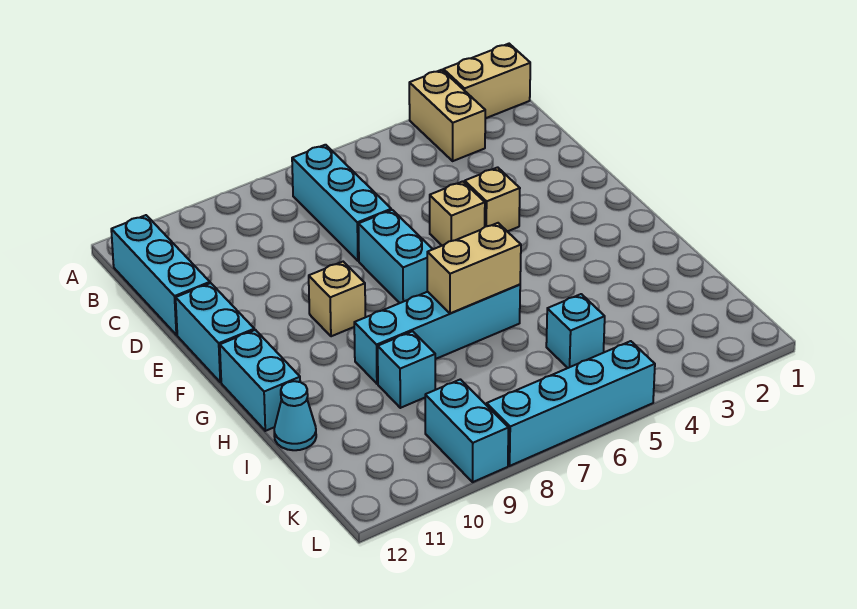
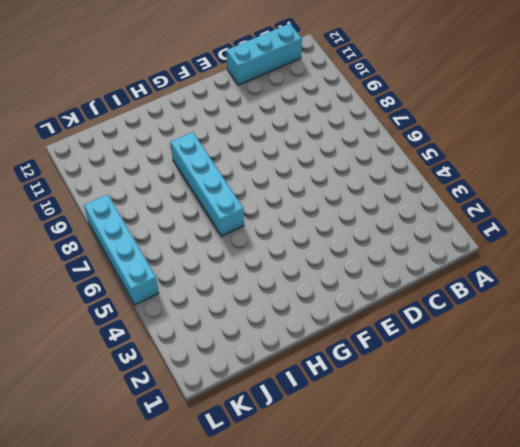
none -> tan brick A1:A2 level 1
none -> tan brick A3:B3 level 1
none -> cyan brick B7:D7 level 1

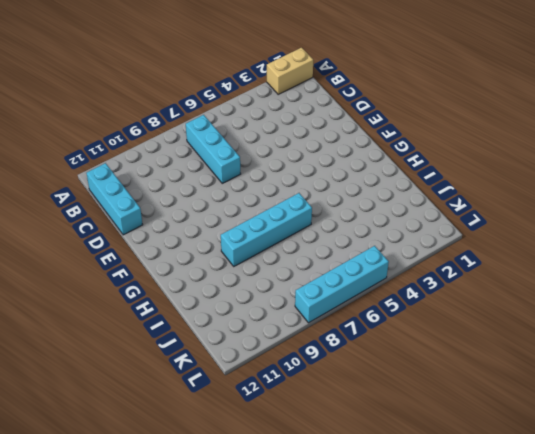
none -> tan brick A3:B3 level 1
none -> tan brick E4 level 1
none -> tan brick E5 level 1

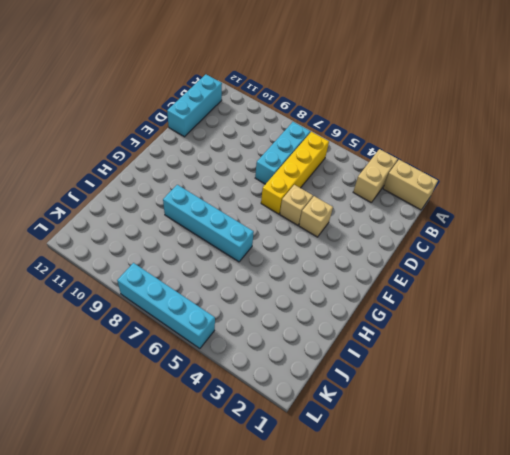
yellow brick B6:E6 level 1 -> none
none -> cyan brick E7:F7 level 1
none -> cyan brick E12:F12 level 1
none -> tan brick F9 level 1

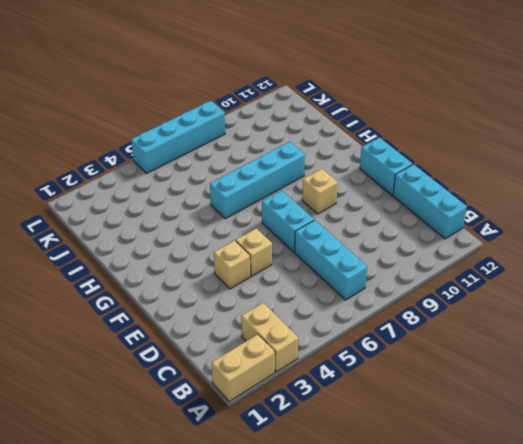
none -> cyan brick G12:H12 level 1
none -> cyan brick I9 level 1
none -> cyan cone I12 level 1

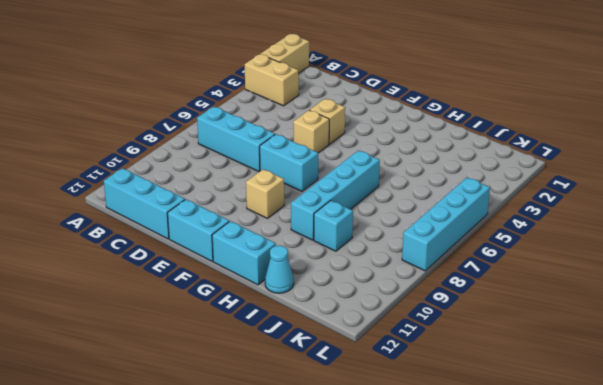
none -> cyan brick J5 level 1
none -> cyan brick K9:L9 level 1
none -> tan brick H6:H7 level 2

